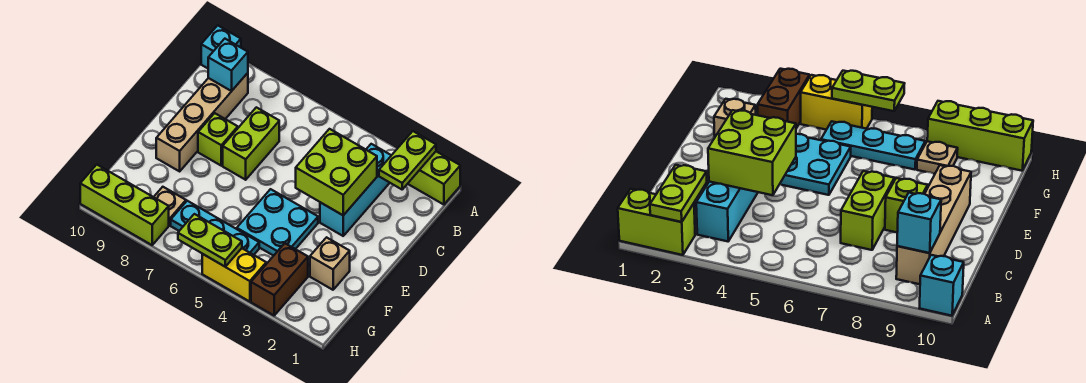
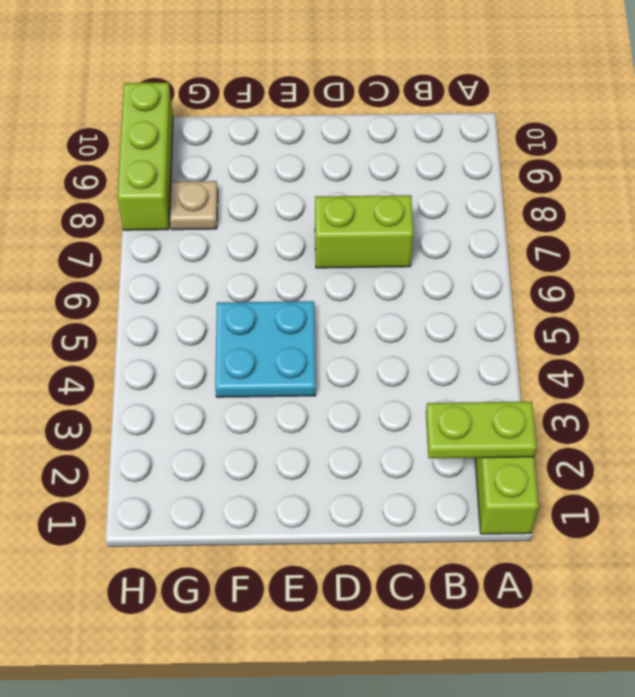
none -> cyan brick A10 level 1
none -> cyan brick B3:D3 level 1
none -> tan brick B9:E9 level 1

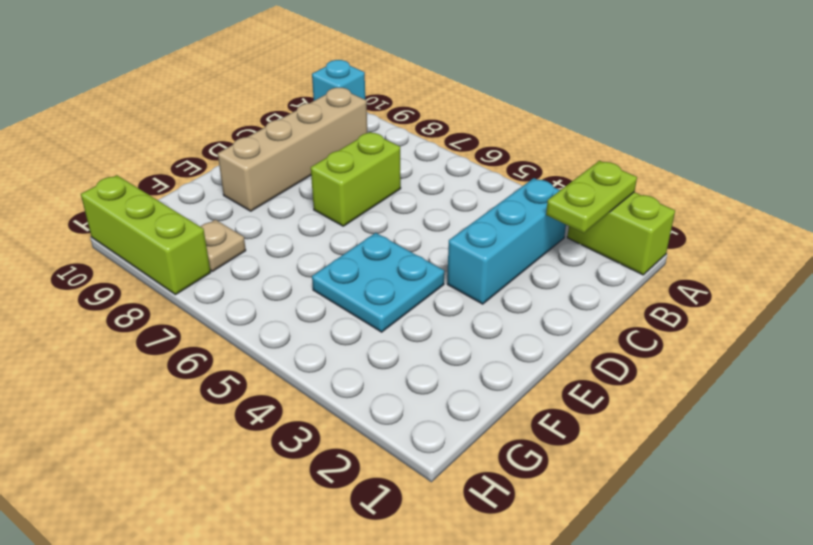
none -> lime brick D8 level 1
none -> tan brick F2 level 1
none -> brown brick G3:H3 level 1

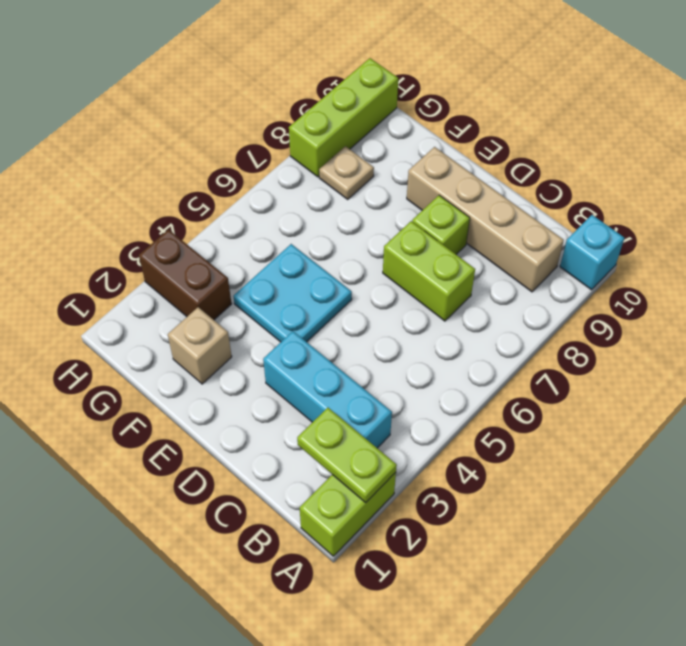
none -> cyan plate G5:G7 level 1
none -> yellow brick H4:H5 level 1
none -> cyan brick B9 level 2

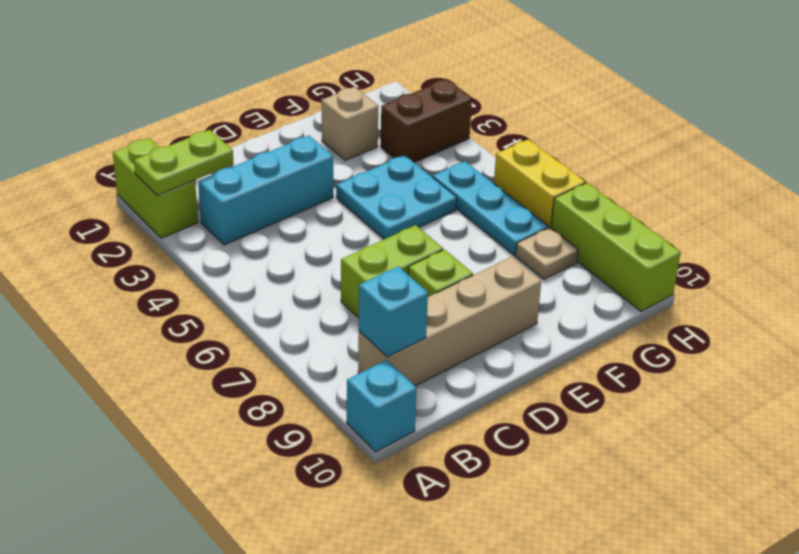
yellow brick H6:H7 level 1 -> yellow brick H4:H5 level 1
none -> lime brick C3:D4 level 2
none -> lime plate H5:H6 level 2

